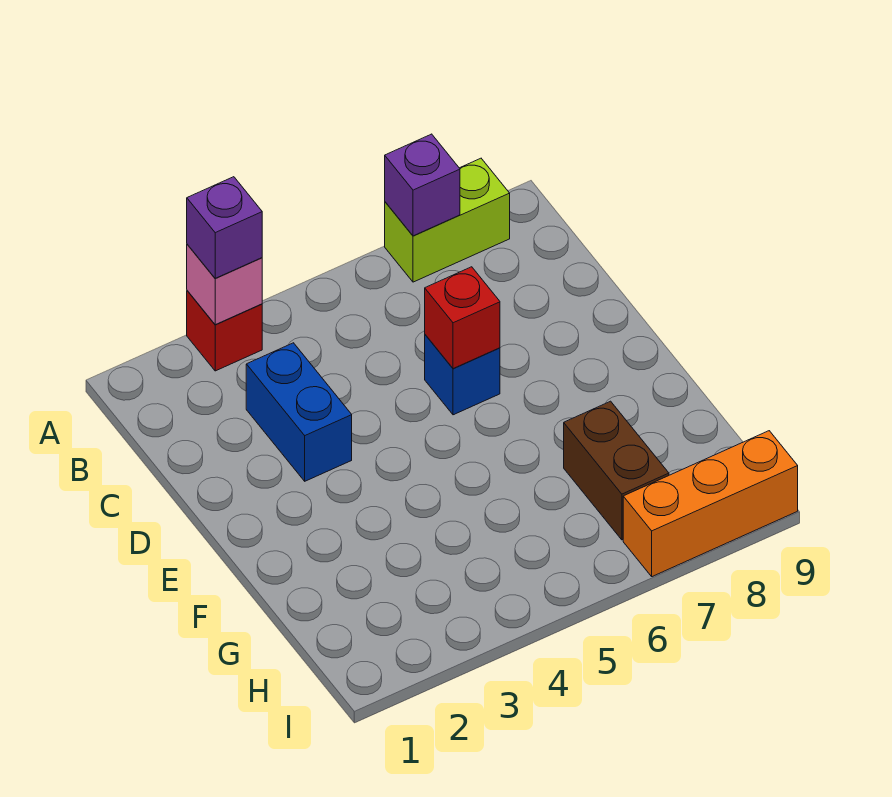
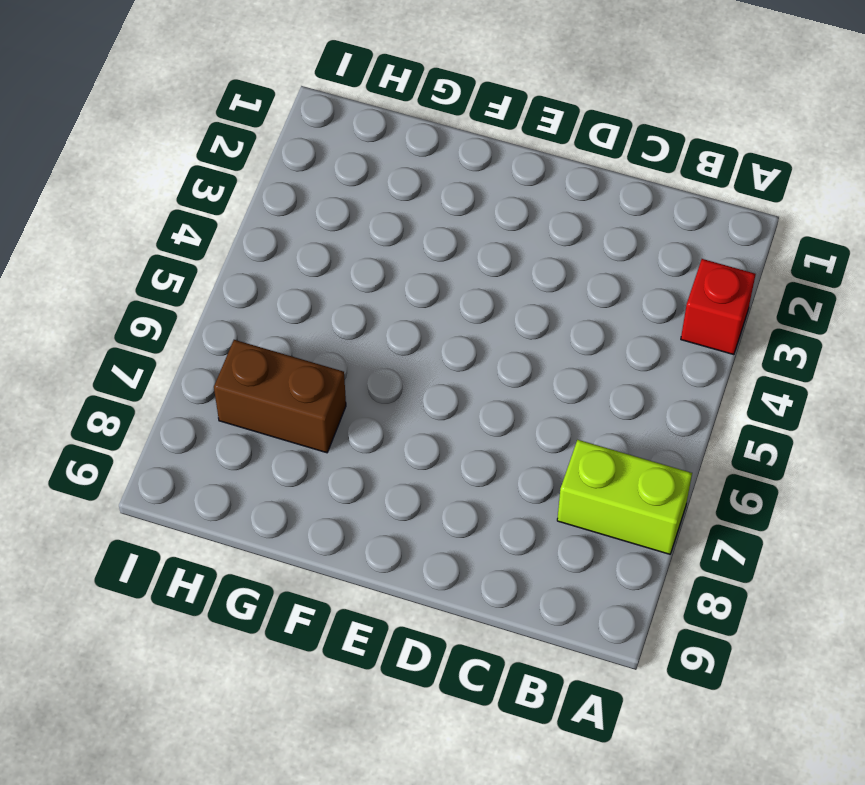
lime brick A7:B7 level 1 -> lime brick A7:A8 level 1
none -> blue brick C3:D3 level 1
none -> blue brick D6 level 1

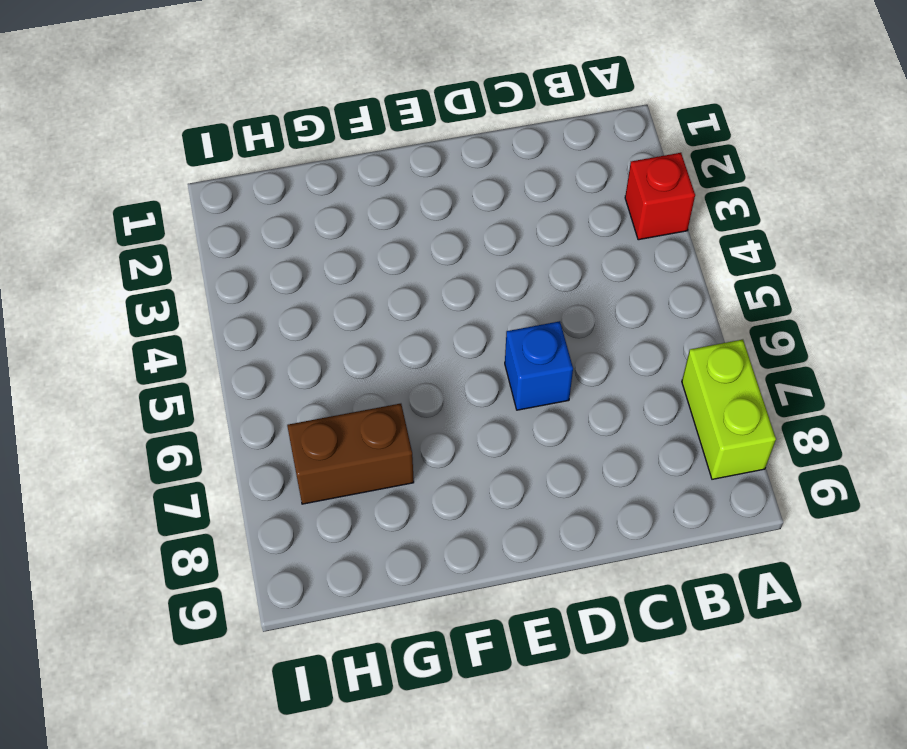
none -> blue brick C3:D3 level 1
none -> orange brick I7:I9 level 1

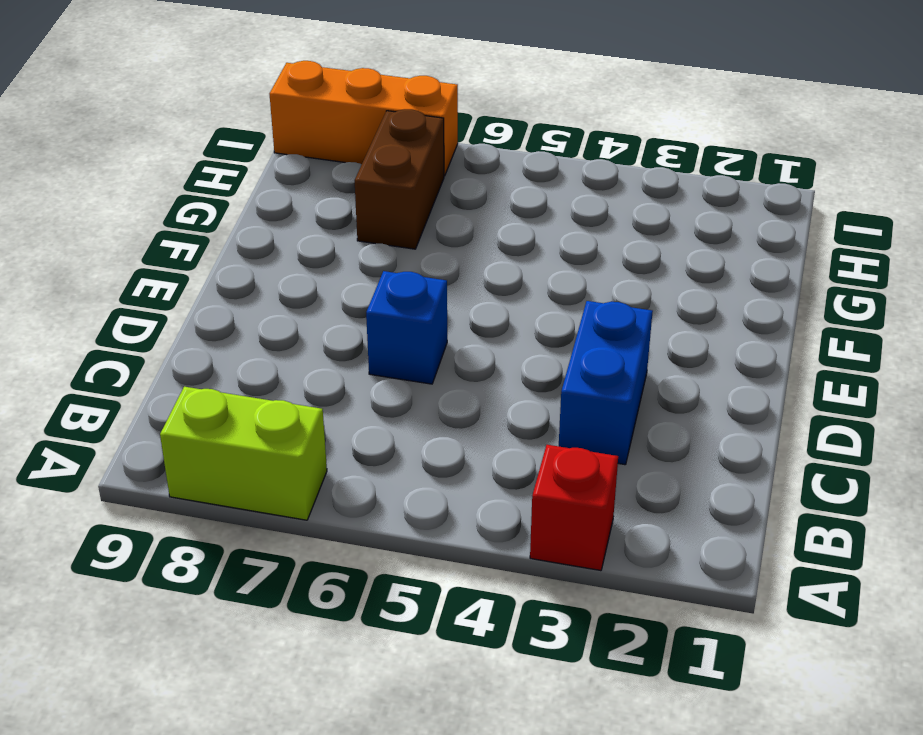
none -> pink brick A3 level 2
none -> purple brick A7 level 2

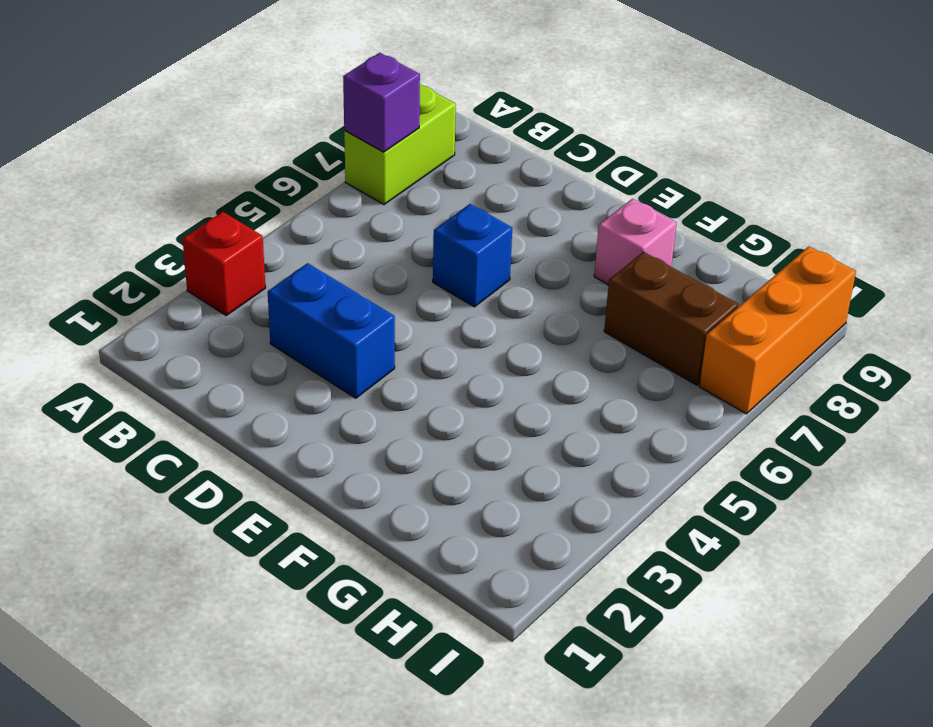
pink brick F8 level 1 -> pink brick A3 level 2
none -> red brick D6 level 2
none -> purple brick A3 level 3

